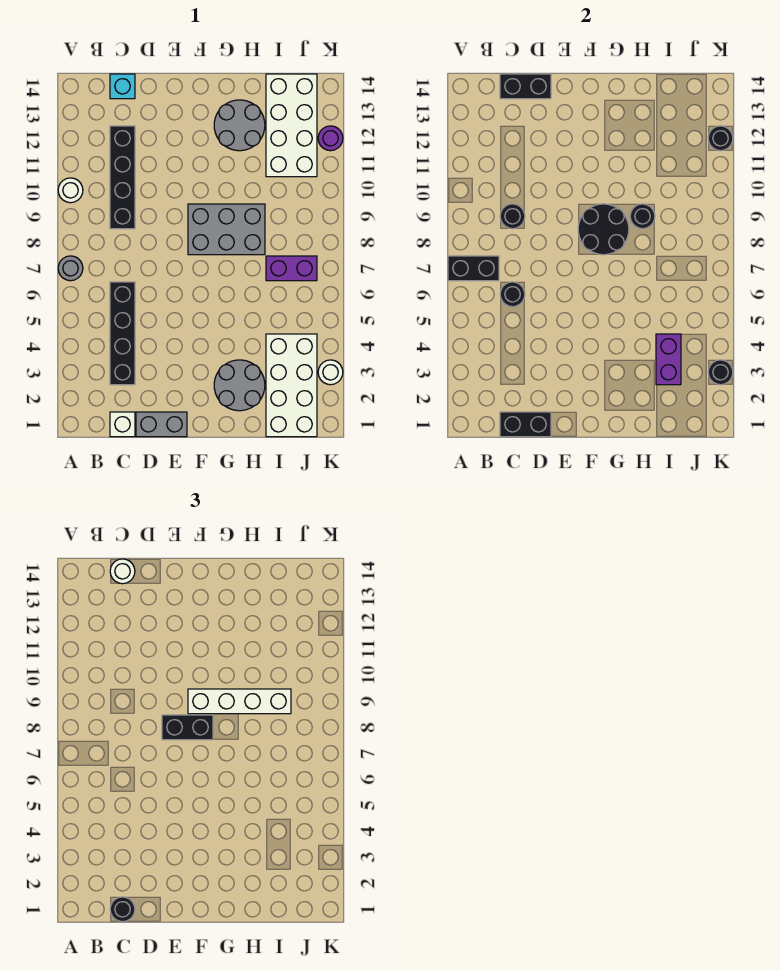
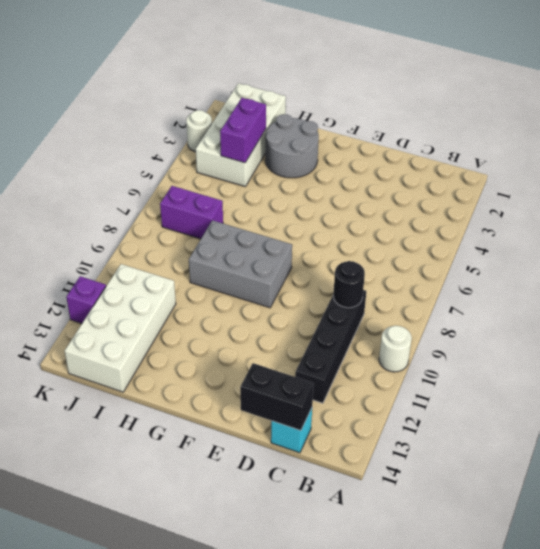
purple brick K12 level 1 -> purple round brick K12 level 1
none -> grey round brick A7 level 1
none -> white brick C1 level 1
none -> black brick C3:C6 level 1

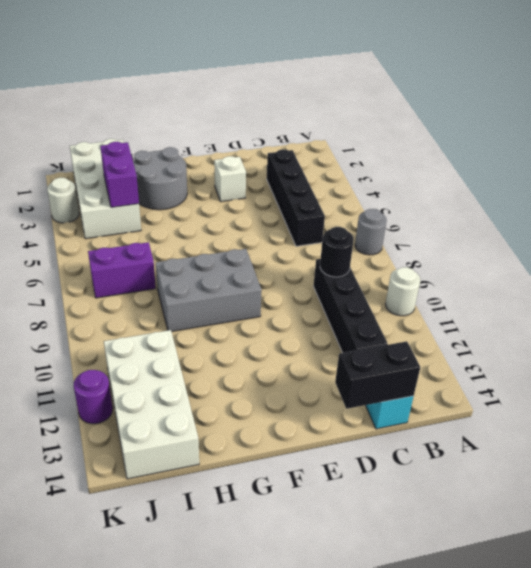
white brick E3 level 1 -> white brick C1 level 1
none -> grey brick D1:E1 level 1
none -> grey round brick G12:H13 level 1
none -> black brick A7:B7 level 2

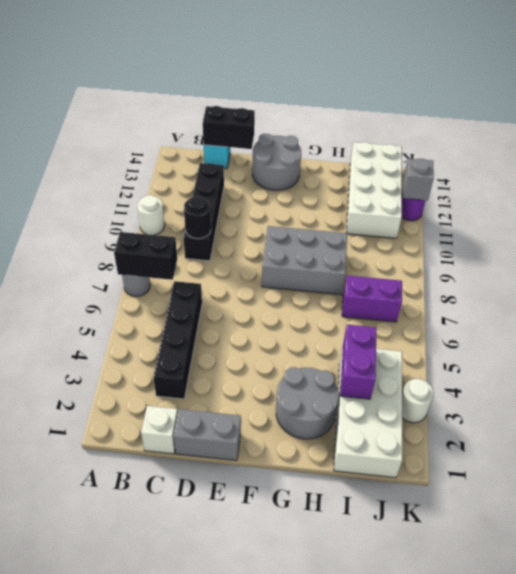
grey round brick E13:F14 level 1 -> grey round brick G12:H13 level 1
grey brick K12 level 2 -> black round brick K12 level 2
none -> black brick C1:D1 level 2
none -> black round brick C6 level 2
none -> black round brick F8:G9 level 2

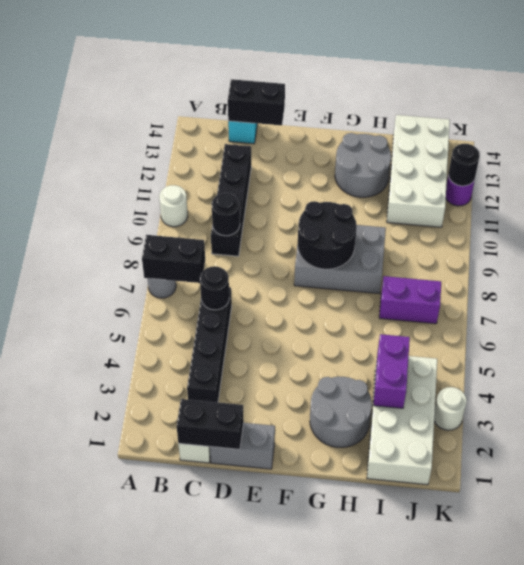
none -> black round brick H9 level 2
none -> black round brick K3 level 2
none -> black round brick C1 level 3

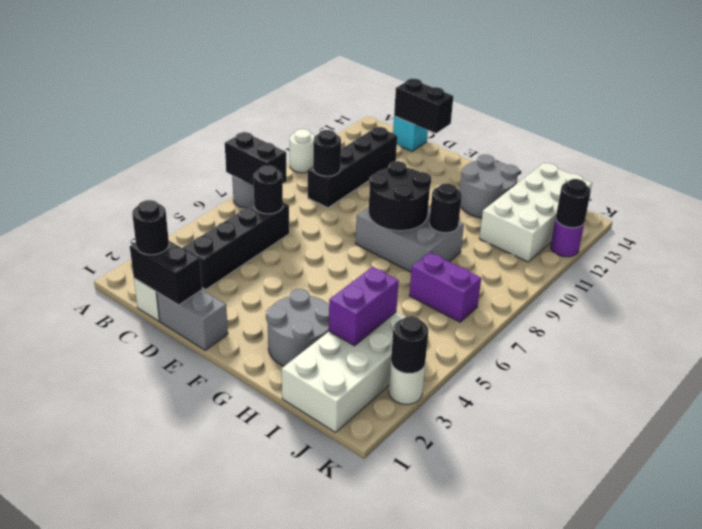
none -> white round brick C14 level 3
none -> black brick E8:F8 level 3
none -> white brick F9:I9 level 3

